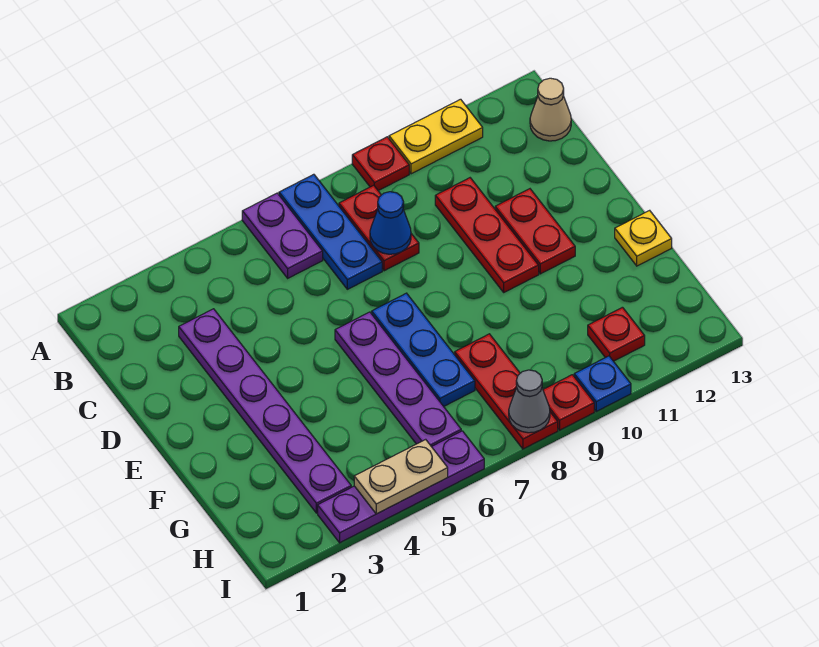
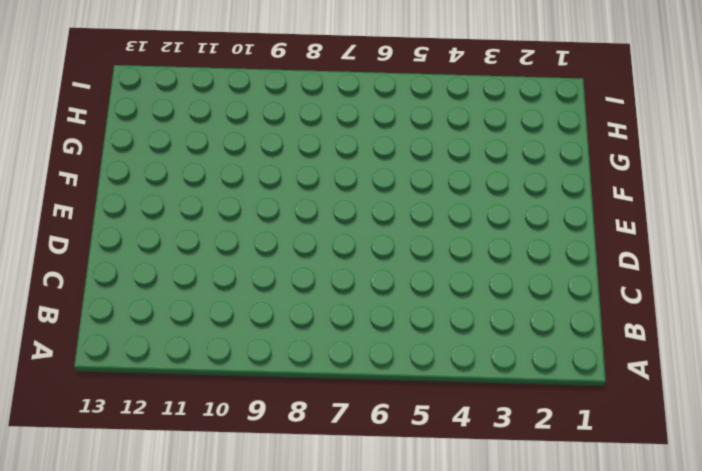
none -> purple plate A6:B6 level 1
none -> blue plate A7:C7 level 1
none -> red plate A9 level 1

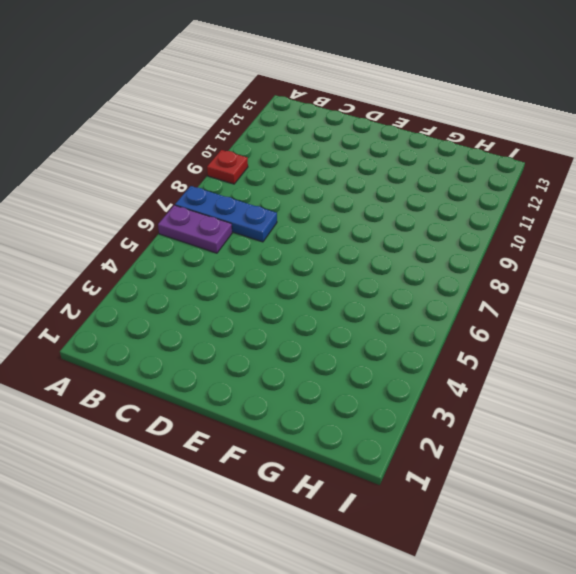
none -> yellow plate A10:A11 level 1
none -> red plate B8:C8 level 1
none -> tan cone B13 level 1

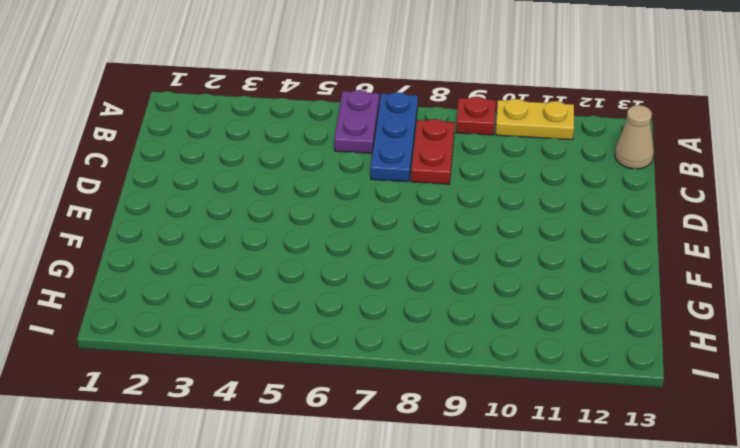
none -> purple plate C3:H3 level 1
none -> red plate C10:E10 level 1
none -> red plate D11:E11 level 1

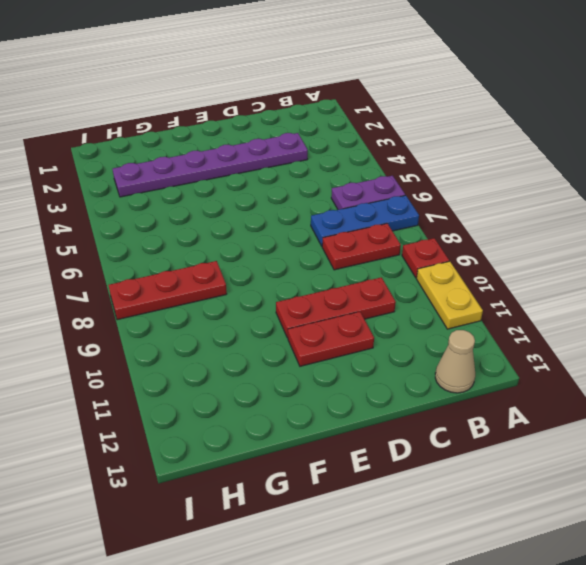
none -> purple plate E6:H6 level 1
none -> blue plate E7:G7 level 1
none -> yellow plate F13 level 1

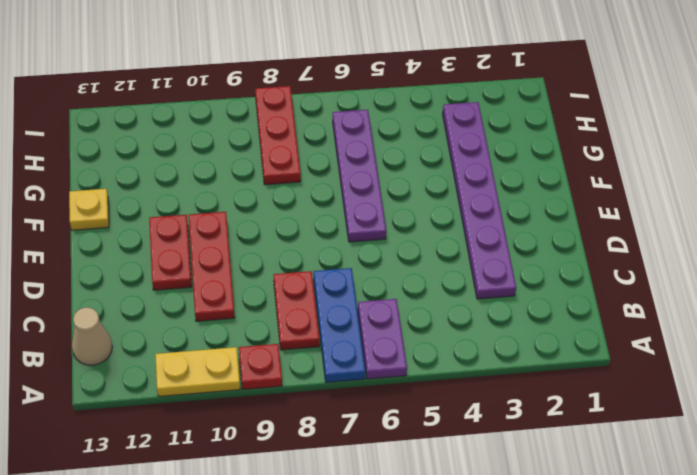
none -> blue plate E7:G7 level 1
none -> red plate H11 level 1
none -> purple plate I3:I6 level 1

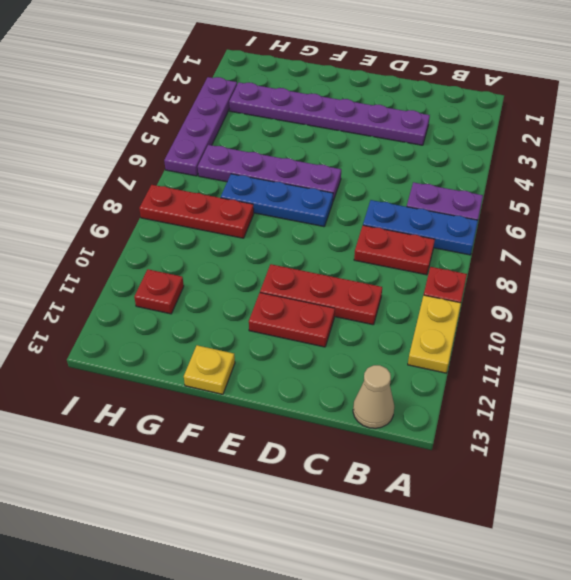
none -> red plate I9 level 1
none -> blue plate I10 level 1
none -> blue cone C8 level 2

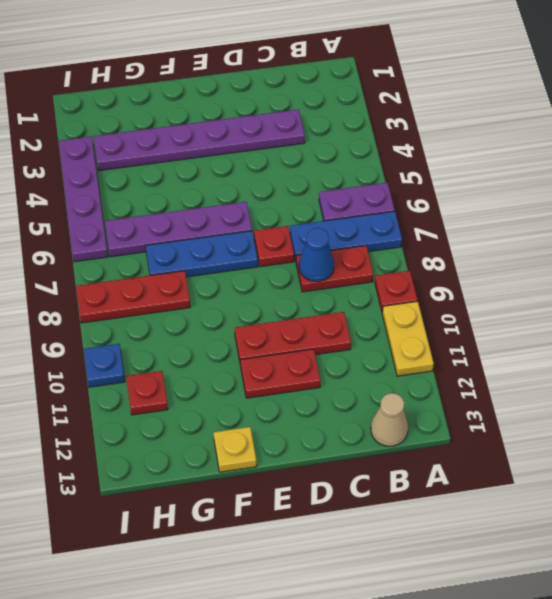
red plate D7 level 1 -> red plate I9 level 1
none -> tan plate I4:I5 level 2
none -> grey cone I8 level 2

